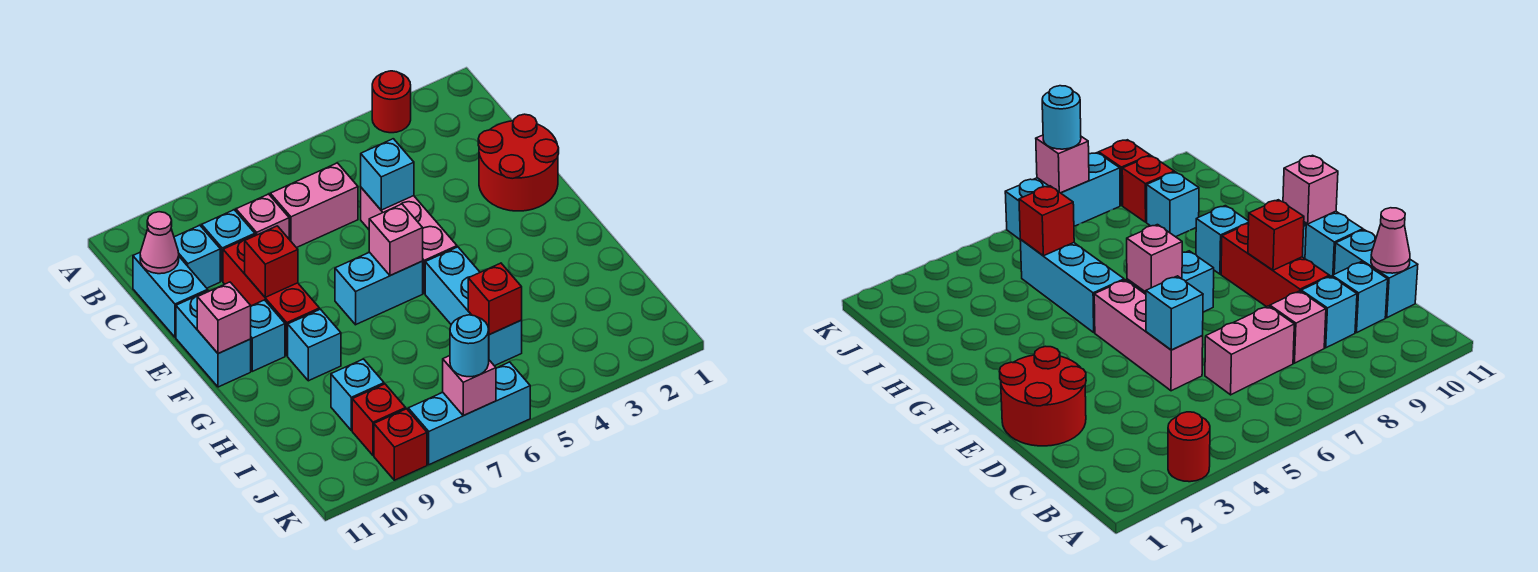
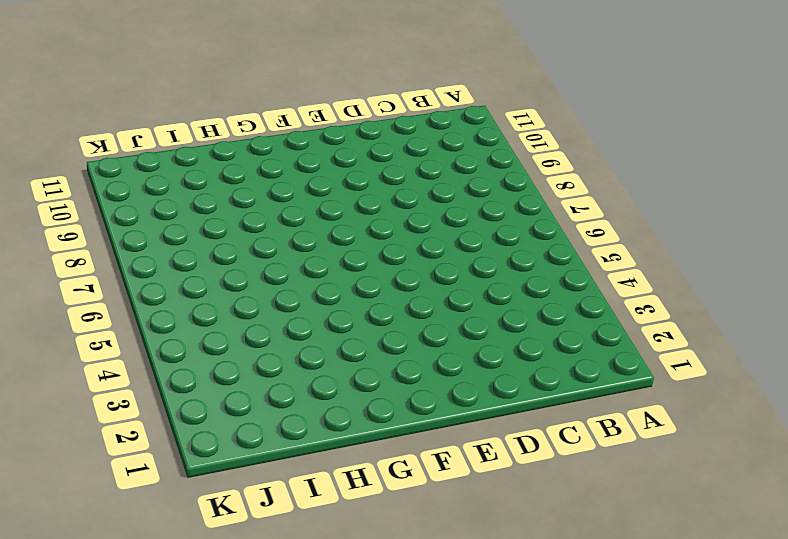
none -> red round brick A3 level 1
none -> pink brick C6:C7 level 1
none -> pink brick C8 level 1

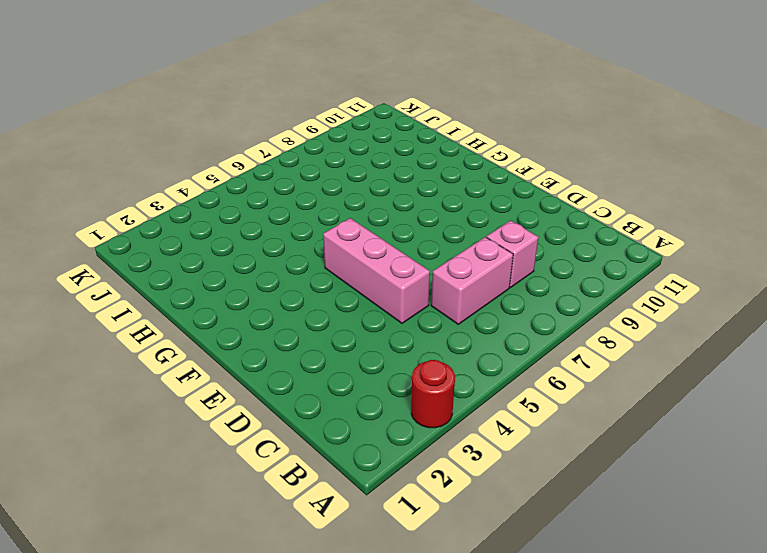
none -> cyan brick C9 level 1
none -> cyan brick C10 level 1
none -> cyan brick C11:D11 level 1

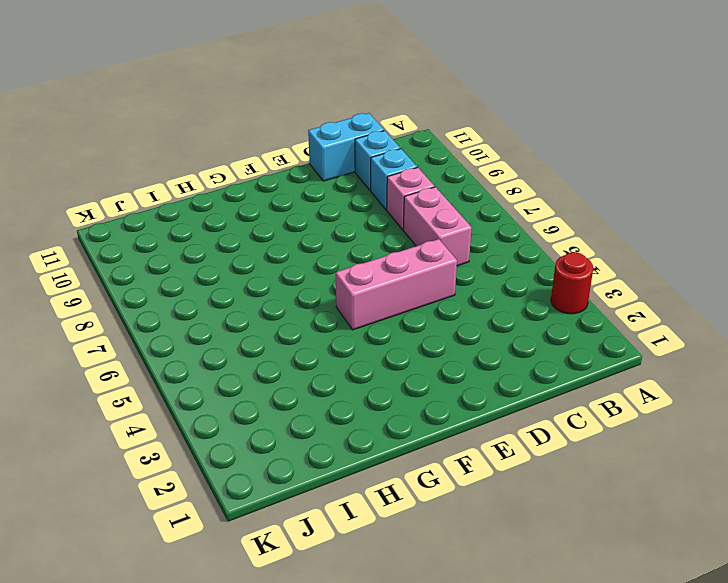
none -> red round brick D1:E2 level 1
none -> red brick D9:F9 level 1
none -> cyan brick E11:F11 level 1

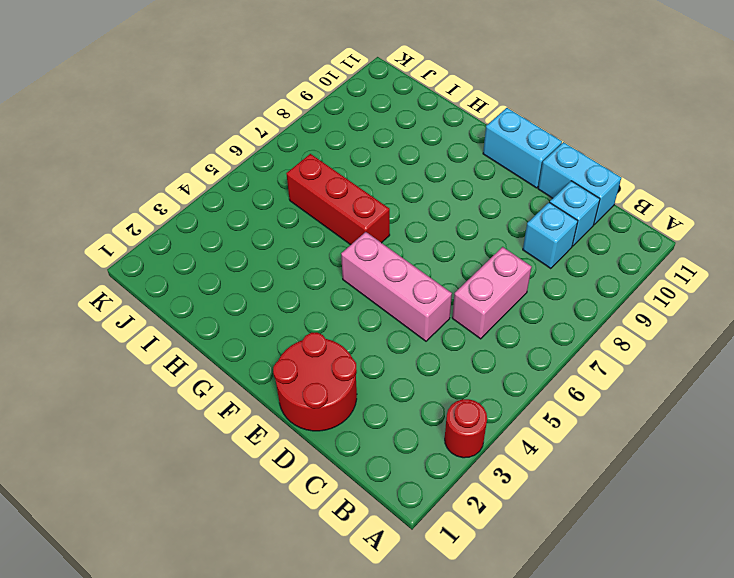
red brick G6:I6 level 1 -> red brick D9:F9 level 1
none -> pink brick C8 level 1
none -> cyan brick F6:F7 level 1
none -> cyan brick F10 level 1

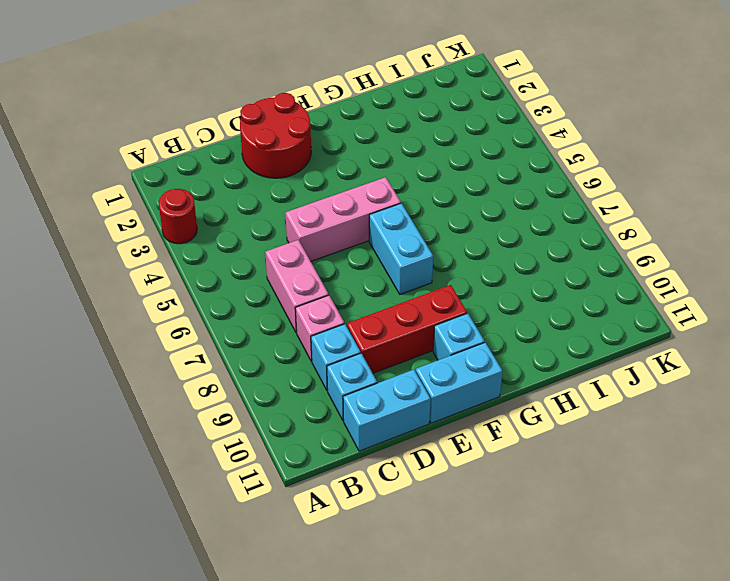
none -> cyan brick G5:I5 level 1
none -> cyan brick G9 level 1
none -> cyan brick I9 level 1

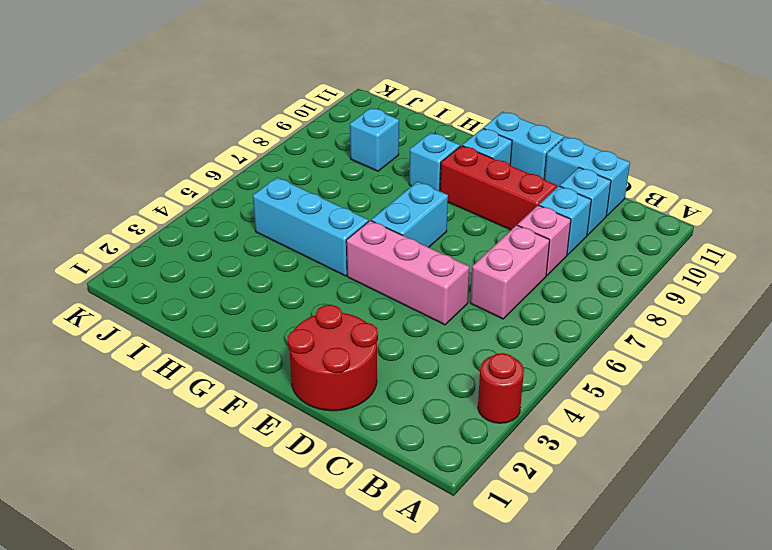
none -> red brick J9 level 1
none -> cyan brick K6:K8 level 1
none -> red brick K9 level 1

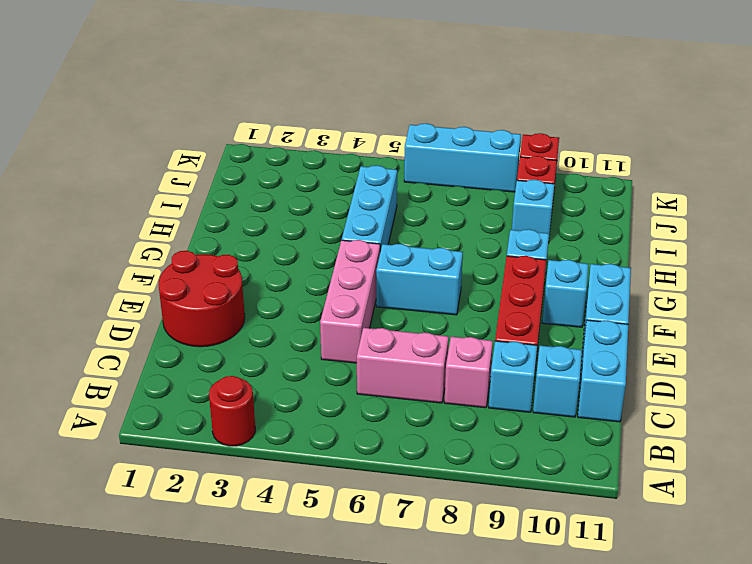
none -> pink cone C11 level 2
none -> cyan brick D5 level 2
none -> red brick E9 level 2

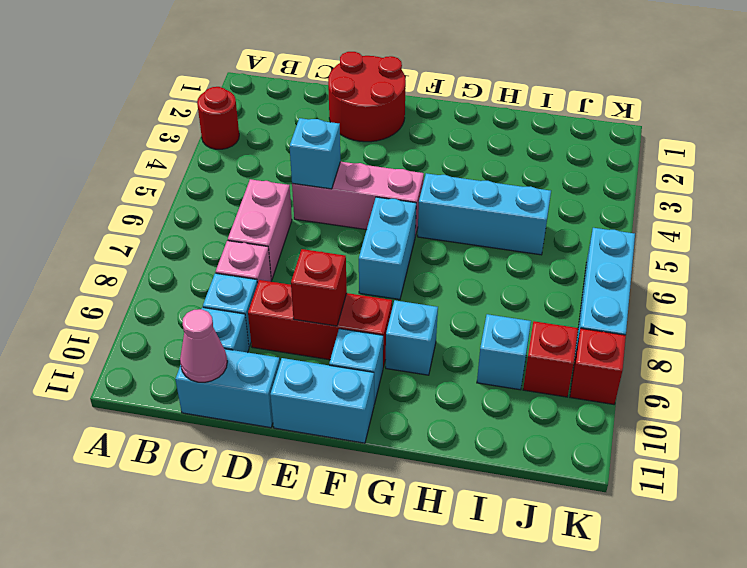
none -> pink brick F6 level 2
none -> pink brick F11 level 2
none -> red brick I5 level 2

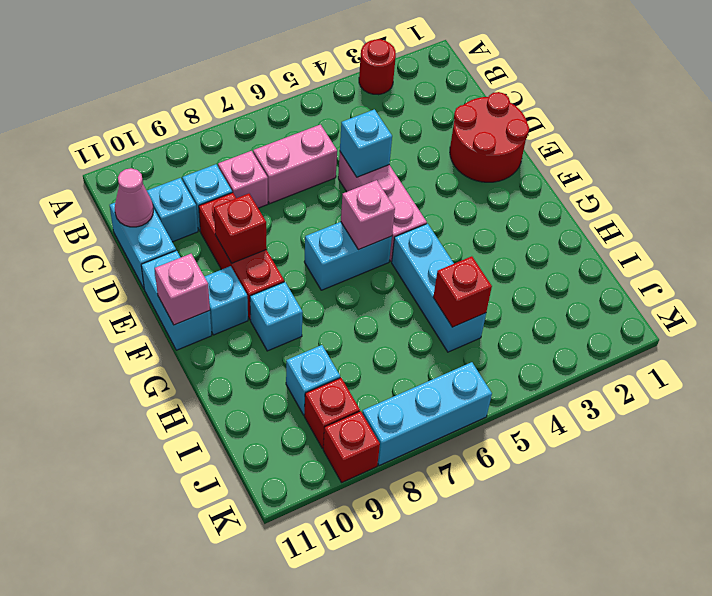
none -> pink brick K7 level 2
none -> cyan round brick K7 level 3

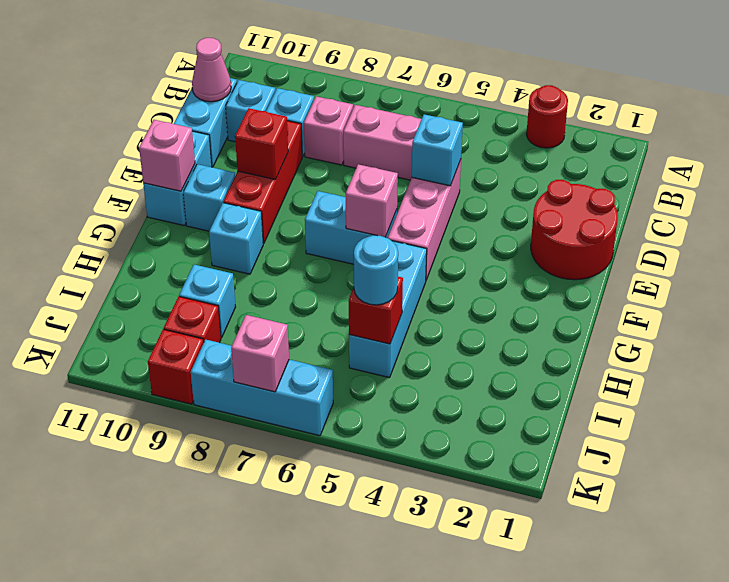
cyan round brick I5 level 3 -> cyan round brick K7 level 3

